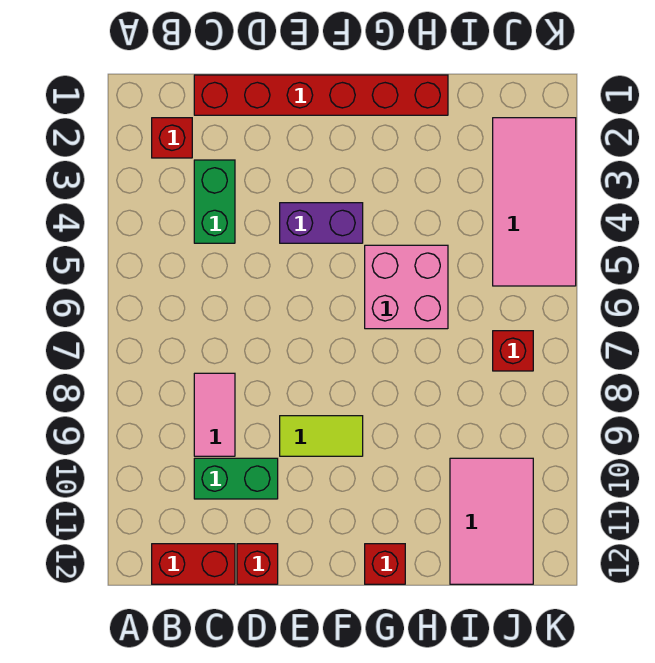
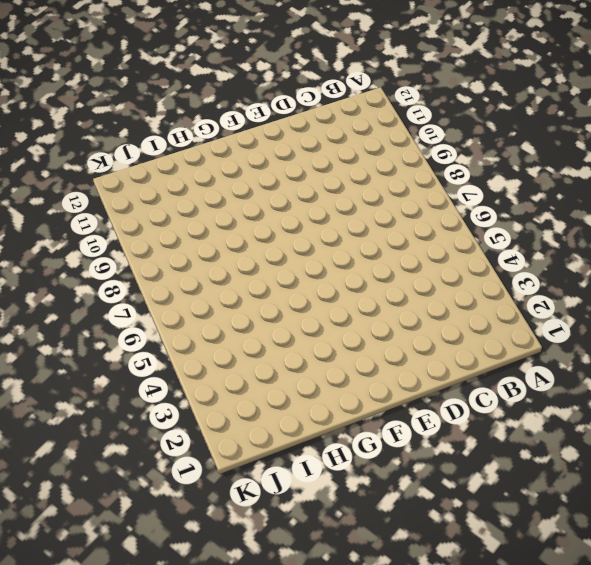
none -> red brick B2 level 1
none -> red brick B12:C12 level 1
none -> red brick C1:H1 level 1

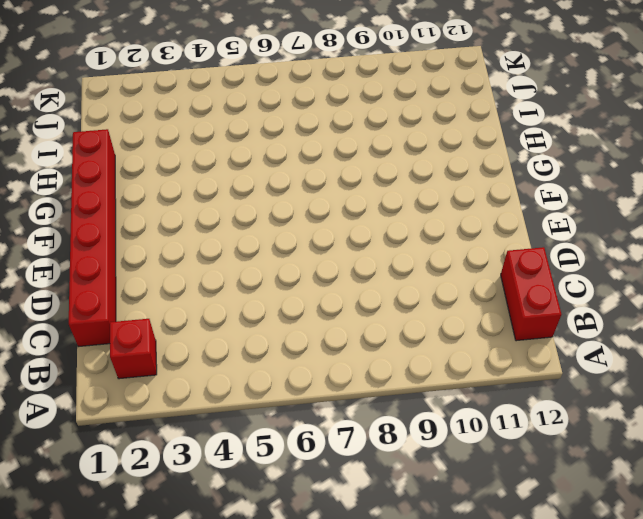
none -> green brick C3:C4 level 1
none -> pink tile C8:C9 level 1
none -> green brick C10:D10 level 1

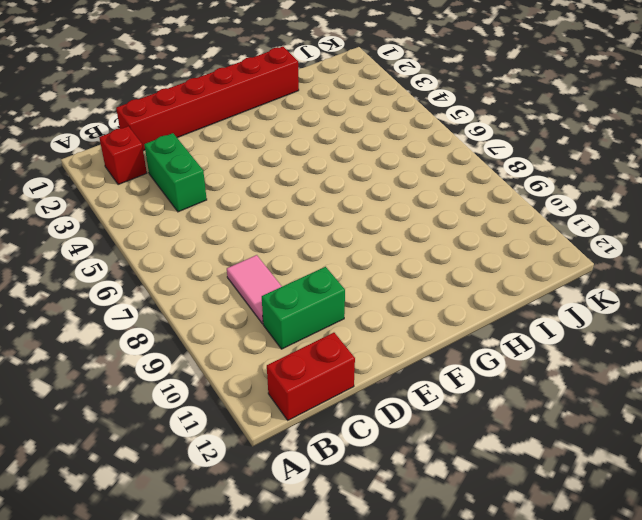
none -> red brick D12 level 1
none -> purple brick E4:F4 level 1
none -> lime tile E9:F9 level 1

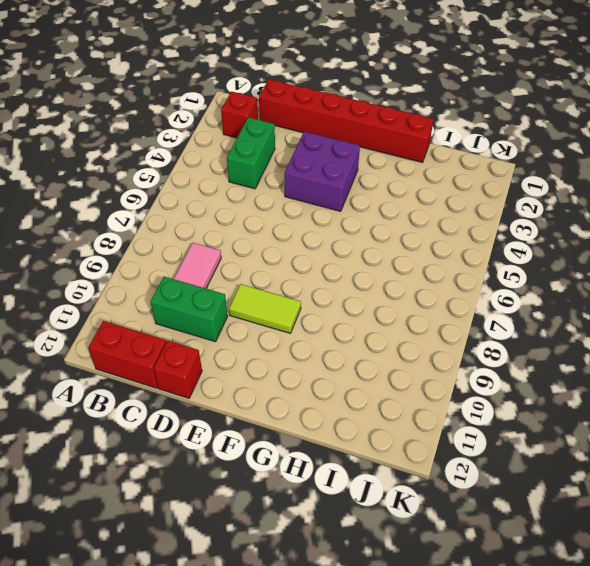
purple brick E3:F4 level 1 -> purple brick E4:F4 level 1
none -> pink brick G5:H6 level 1
none -> red brick G12 level 1
none -> pink tile I10:J12 level 1

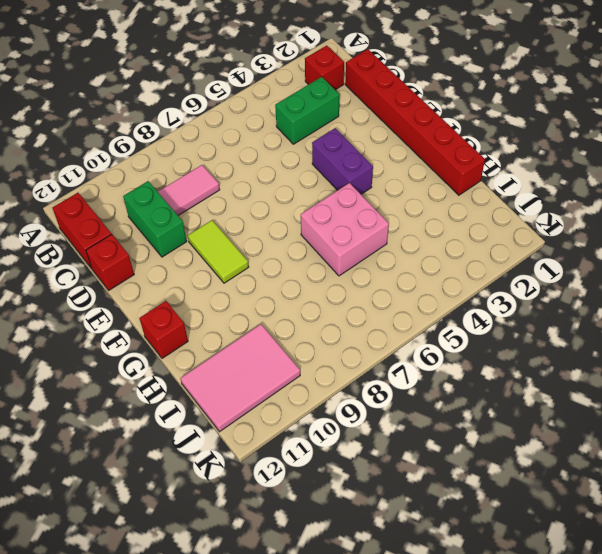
none -> pink tile J2:K5 level 1
none -> red brick J7 level 1

